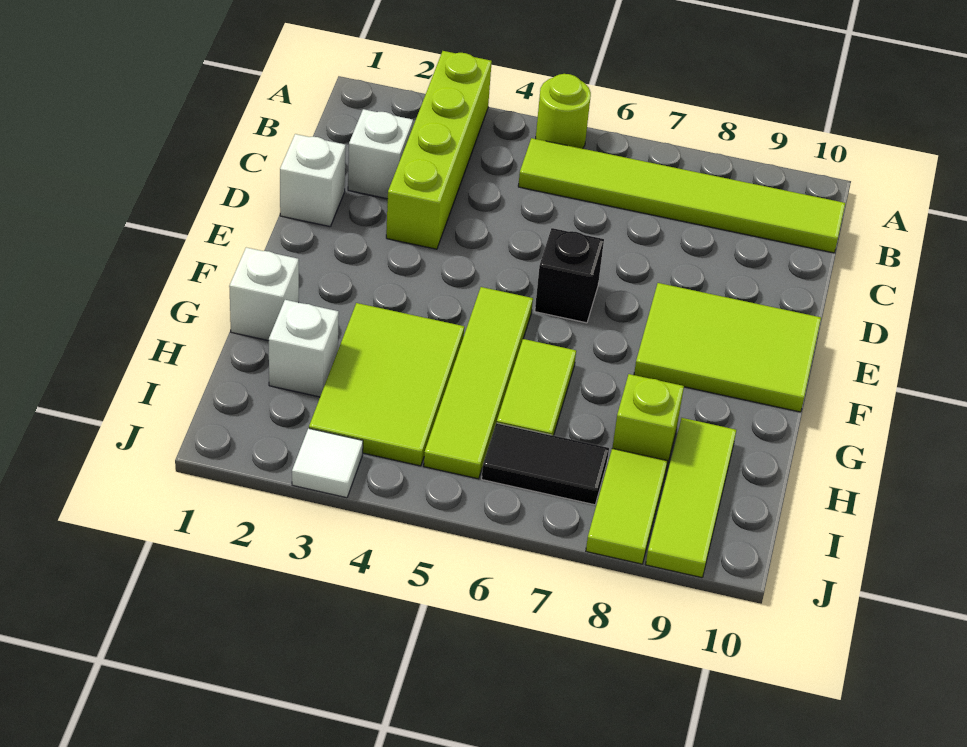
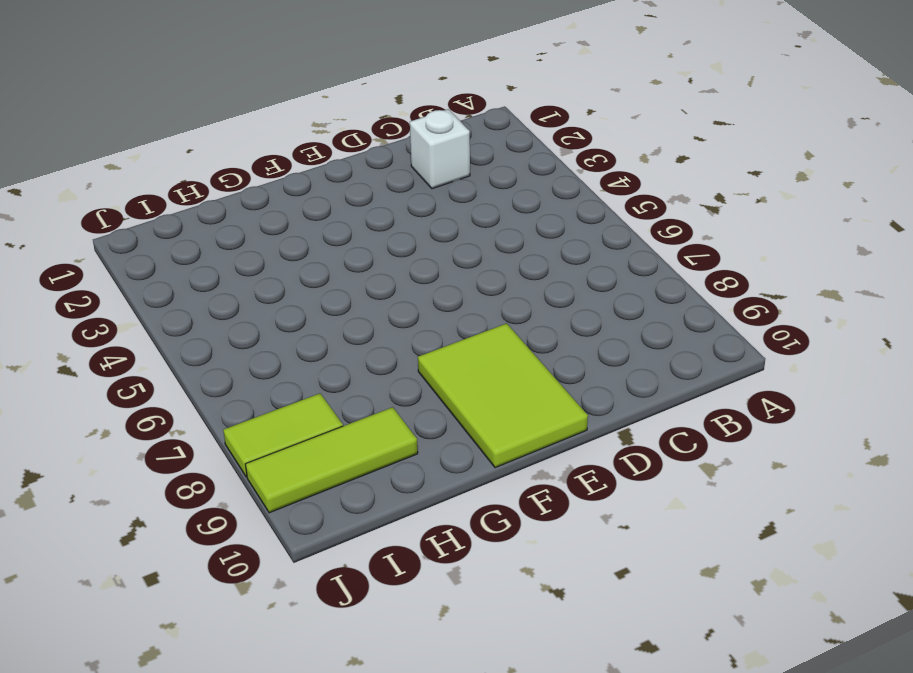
none -> lime brick A3:D3 level 1
none -> lime round brick A5 level 1
none -> lime tile B5:B10 level 1

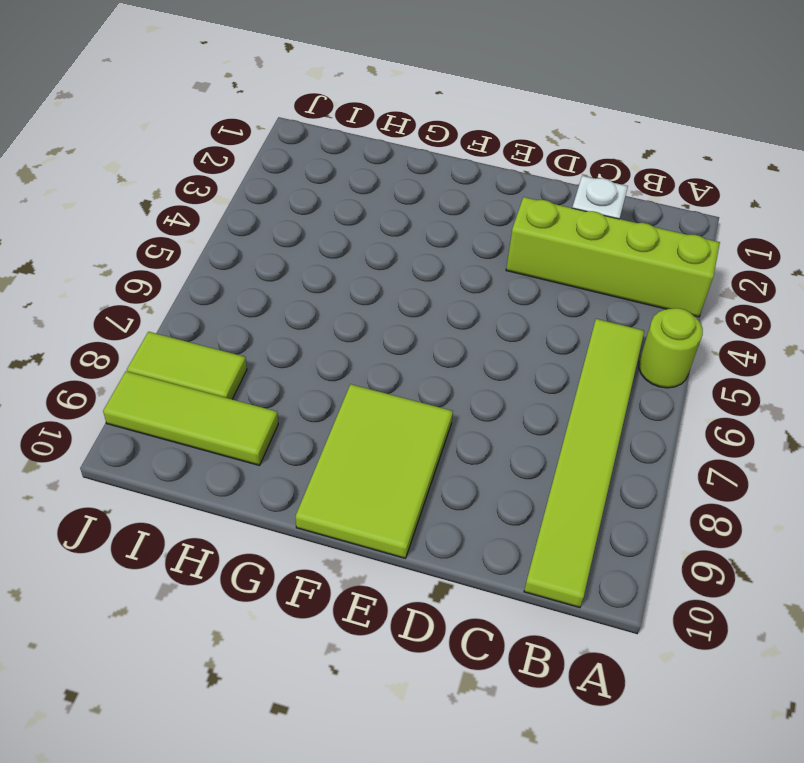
none -> white brick D1 level 1
none -> black brick E6 level 1
none -> lime tile F5:I5 level 1

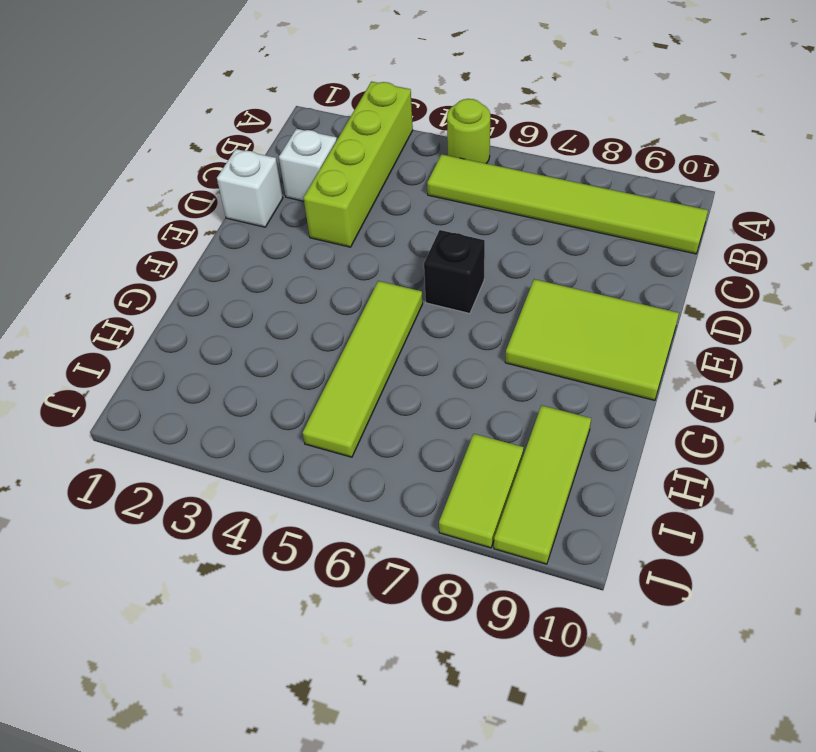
none -> white brick G1 level 1
none -> lime tile G3:I4 level 1
none -> lime tile G6:H6 level 1

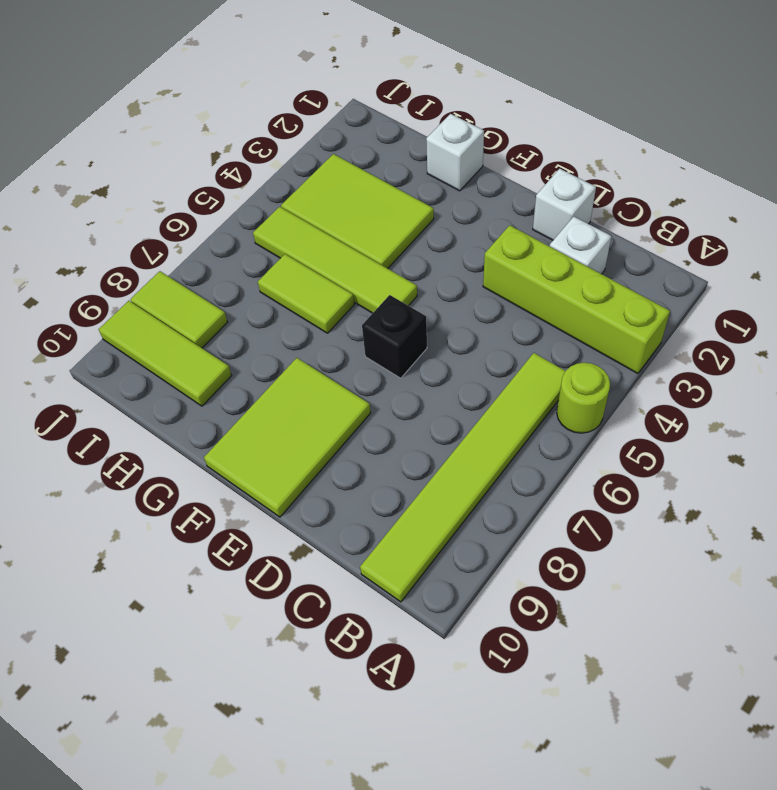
none -> white brick H2 level 1
none -> lime brick H8 level 1
none -> black tile I6:I7 level 1

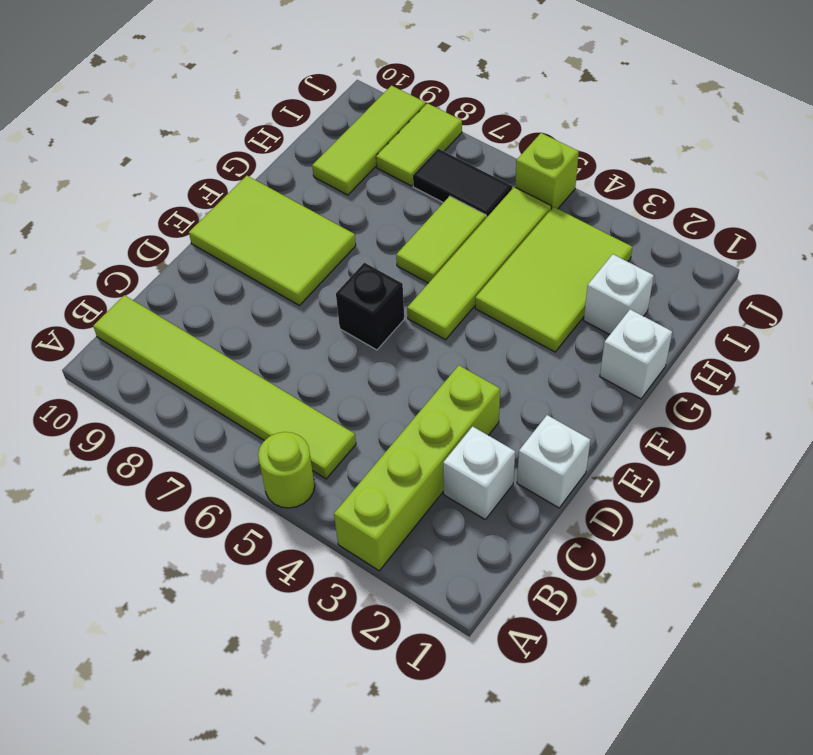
lime brick J5 level 1 -> lime brick H8 level 1
none -> white tile J3 level 1

